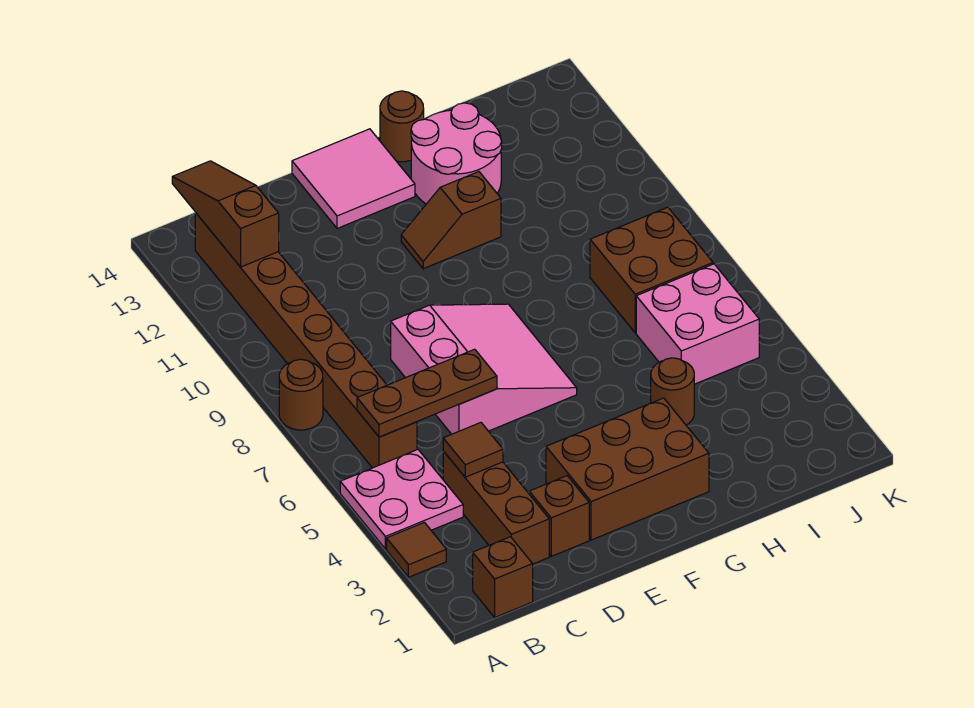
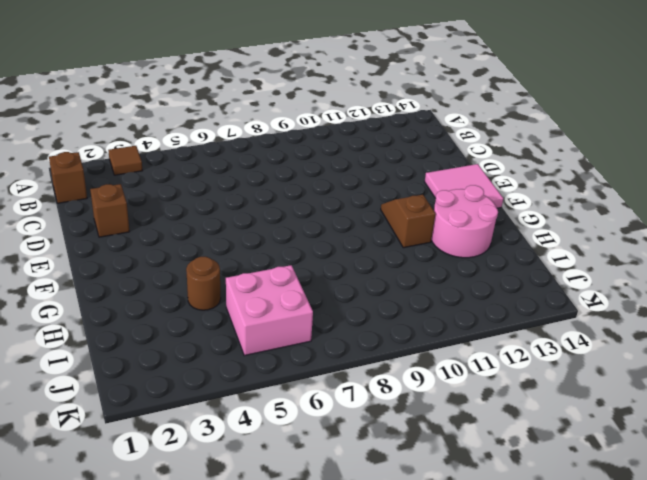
none -> pink plate A4:B5 level 1
none -> brown round brick A8 level 1
none -> brown brick B6:B13 level 1

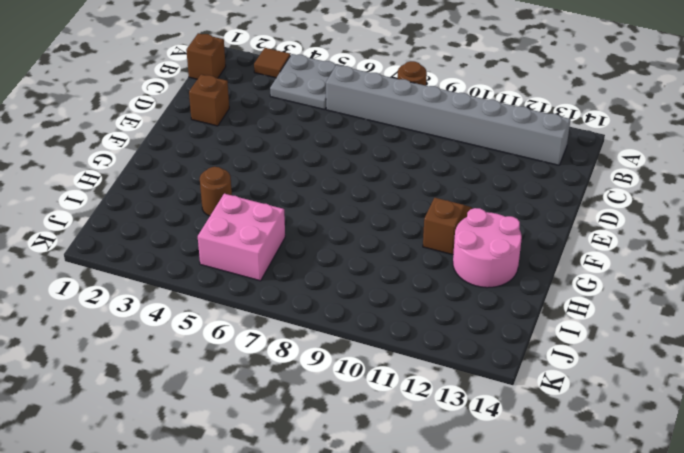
grey plate A4:B5 level 1 -> pink plate A4:B5 level 1
grey brick B6:B13 level 1 -> brown brick B6:B13 level 1
none -> brown brick C2:C4 level 1
none -> pink slope D6:F8 level 1 top D
none -> brown brick E2:G3 level 1

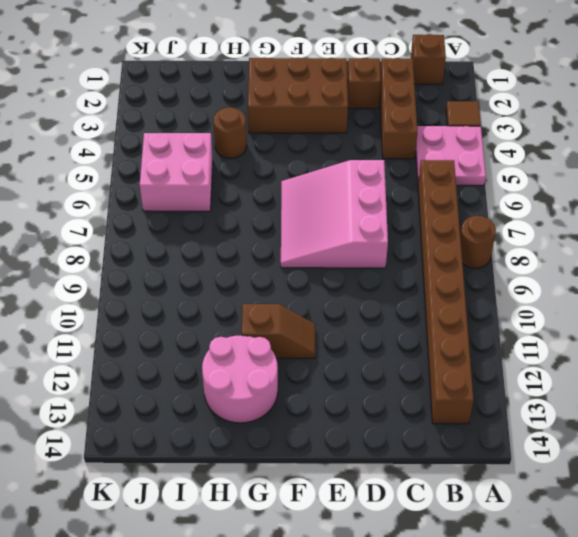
none -> pink tile E13:F14 level 1
none -> brown round brick G14 level 1
none -> brown brick I7:J8 level 1

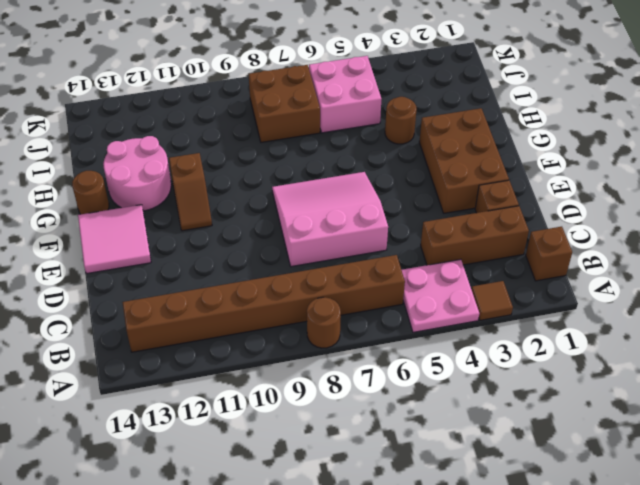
none -> brown plate B6:D6 level 2
none -> brown slope B12:B14 level 2 top 12
none -> brown tile C4 level 2

